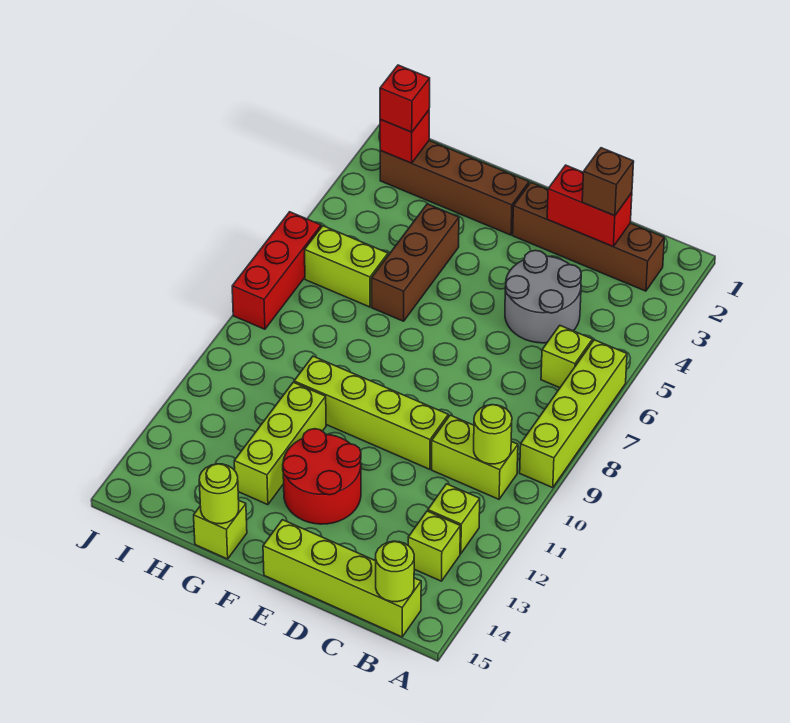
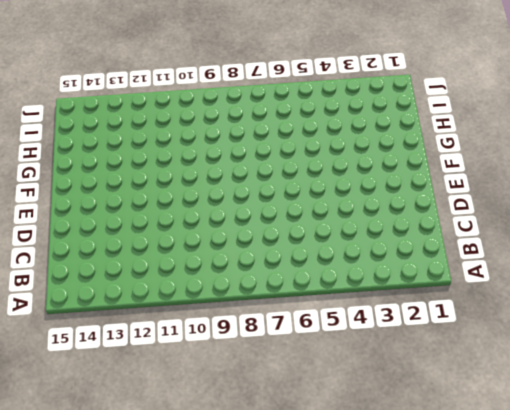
none -> lime brick A6:A9 level 1
none -> brown brick B2:E2 level 1
none -> lime brick B6 level 1

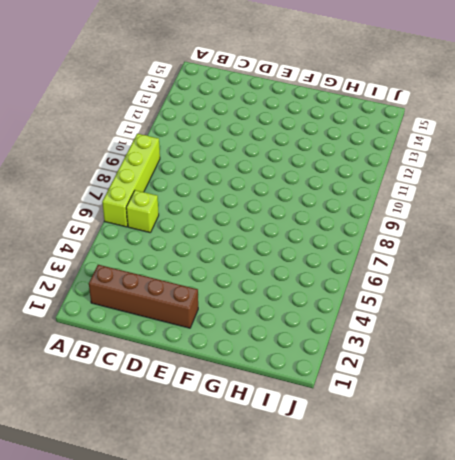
none -> lime brick B10:C10 level 1
none -> lime brick B12 level 1
none -> lime brick B13 level 1

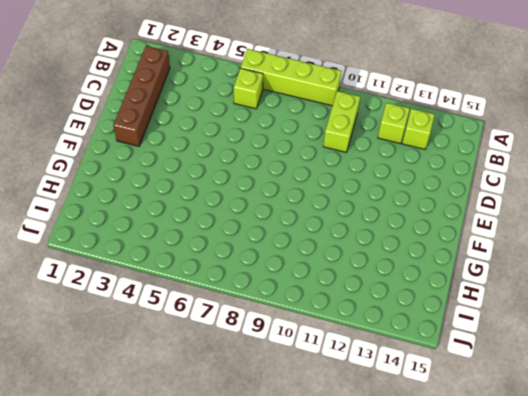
none -> lime brick B15:E15 level 1
none -> grey round brick C4:D5 level 1
none -> lime brick D10:G10 level 1

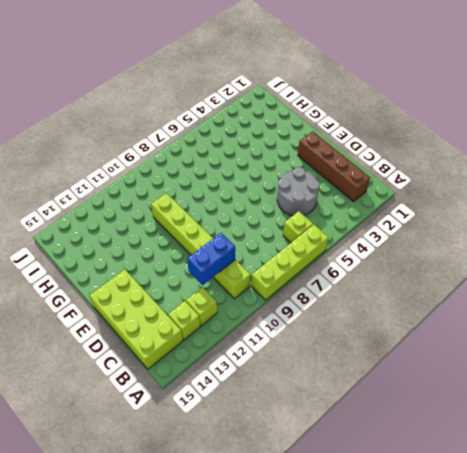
lime brick B14:E15 level 1 -> lime brick B15:E15 level 1
blue brick C10:C11 level 2 -> none
none -> red round brick E12:F13 level 1
none -> brown brick F2:I2 level 1
none -> brown brick G4:G6 level 1

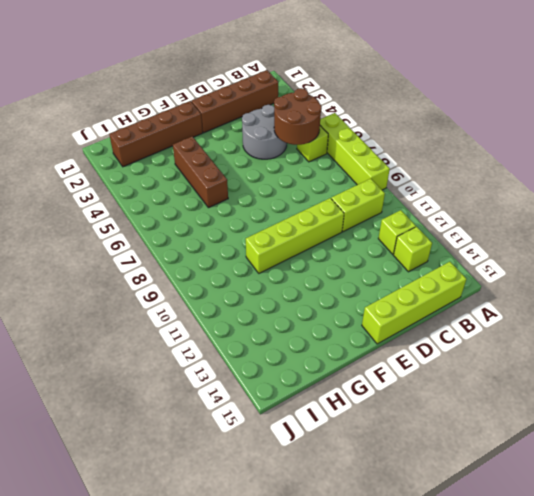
brown round brick B5:C6 level 2 -> none
none -> red round brick E12:F13 level 1
none -> lime brick G11:G13 level 1
none -> lime brick G15 level 1

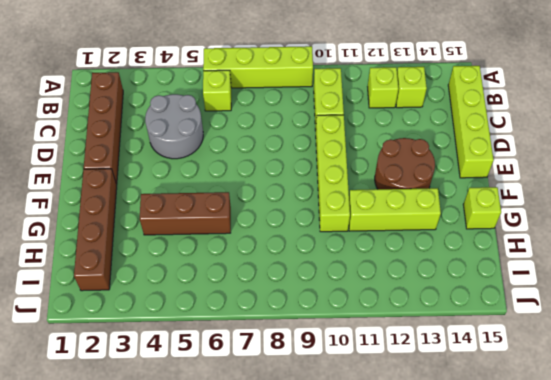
brown round brick E12:F13 level 1 -> red round brick E12:F13 level 1
none -> lime brick H6:I6 level 1
none -> red brick J6:J8 level 1
none -> lime round brick B10 level 2

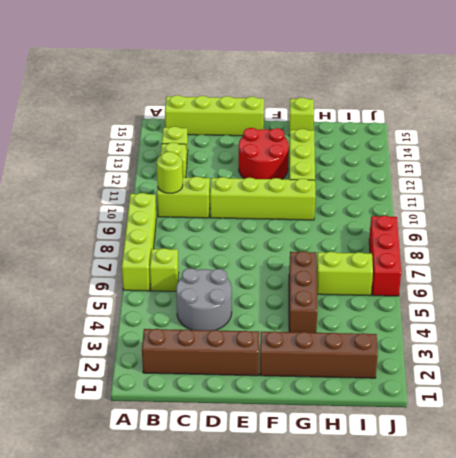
none -> lime round brick B15 level 2
none -> red brick C2:D2 level 2
none -> lime round brick G15 level 2

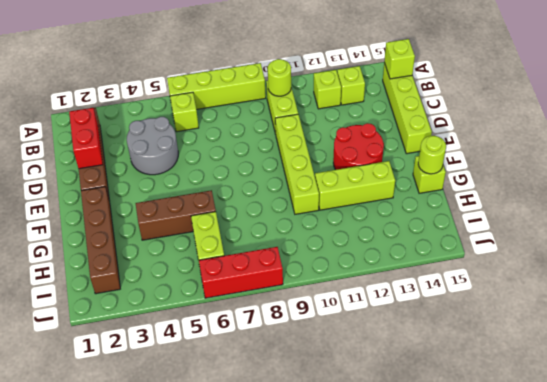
lime brick B15 level 2 -> lime round brick B15 level 2
none -> red brick I2 level 2
none -> brown brick C2 level 3
none -> red brick I2 level 3

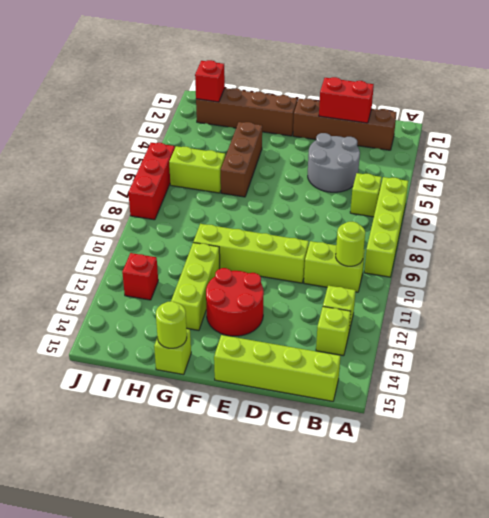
red brick I12 level 1 -> red brick I2 level 3
none -> lime round brick B15 level 2
none -> brown brick C2 level 3

